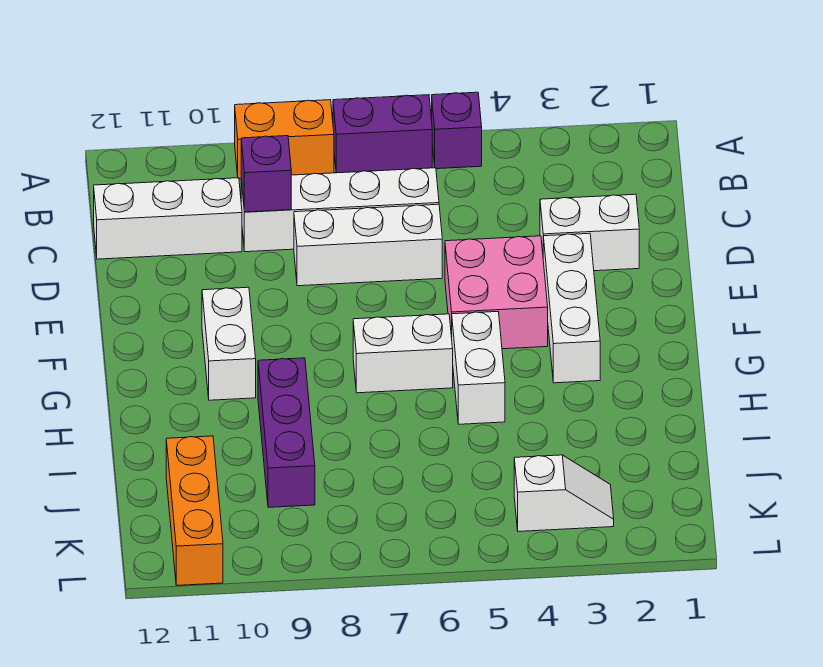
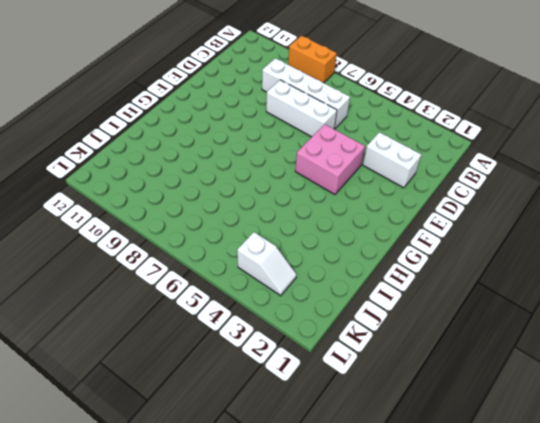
none -> purple brick A5 level 1
none -> purple brick A6:A7 level 1
none -> white brick C10:C12 level 1

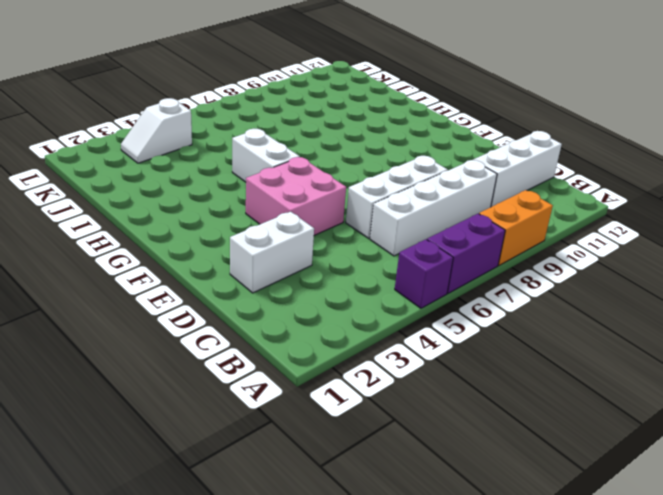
none -> white brick E3:G3 level 1
none -> white brick F10:G10 level 1
none -> white brick G6:G7 level 1

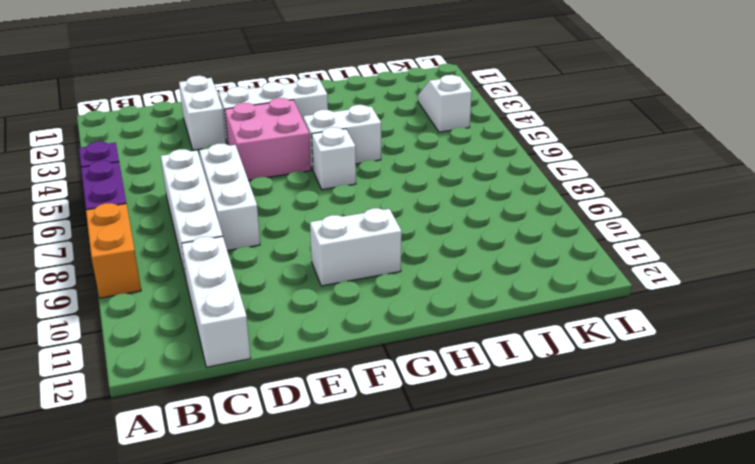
white brick G6 level 1 -> white brick G6:G7 level 1
none -> purple brick H9:J9 level 1
none -> orange brick J11:L11 level 1
none -> purple brick C9 level 2

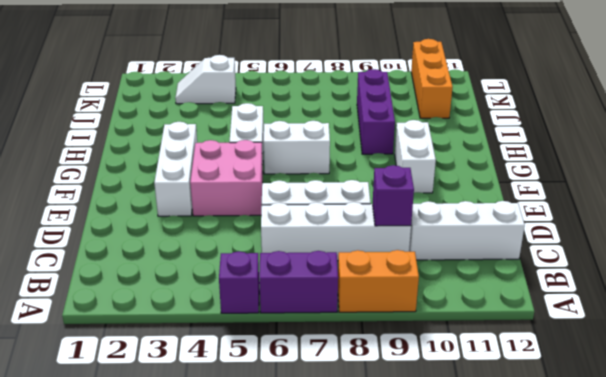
none -> white brick D2:D3 level 1

